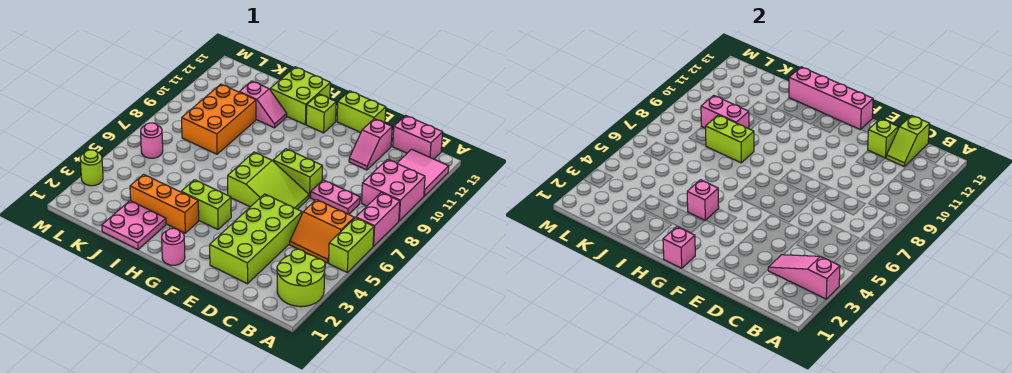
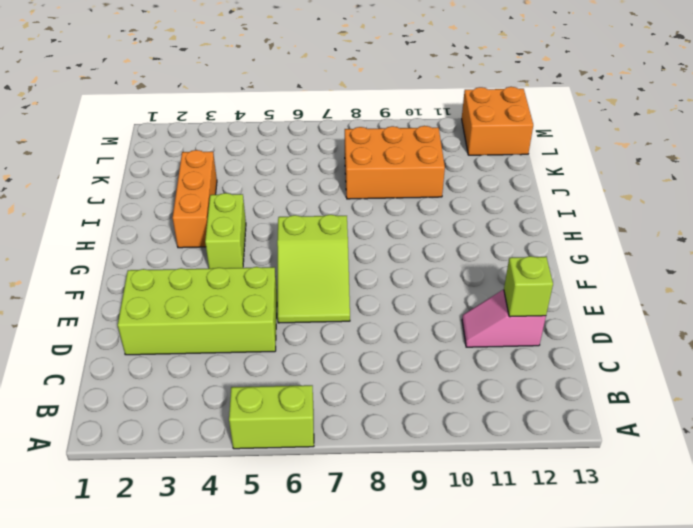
orange brick L12:M13 level 1 -> none
none -> lime round brick A2:B3 level 1
none -> pink brick A7:A8 level 1
none -> pink brick A9:B10 level 1
none -> pink tile A11:B12 level 1

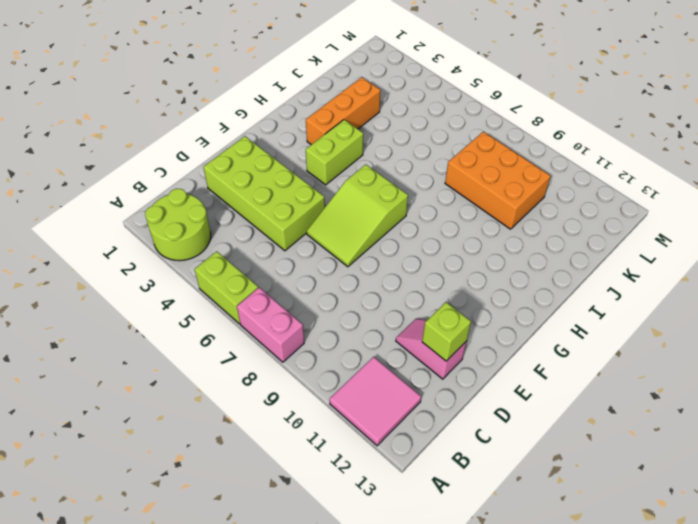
none -> pink brick A9:B10 level 1
none -> orange slope B5:C6 level 1 top 6
none -> pink brick B13:C13 level 1
none -> pink plate C8:D8 level 1

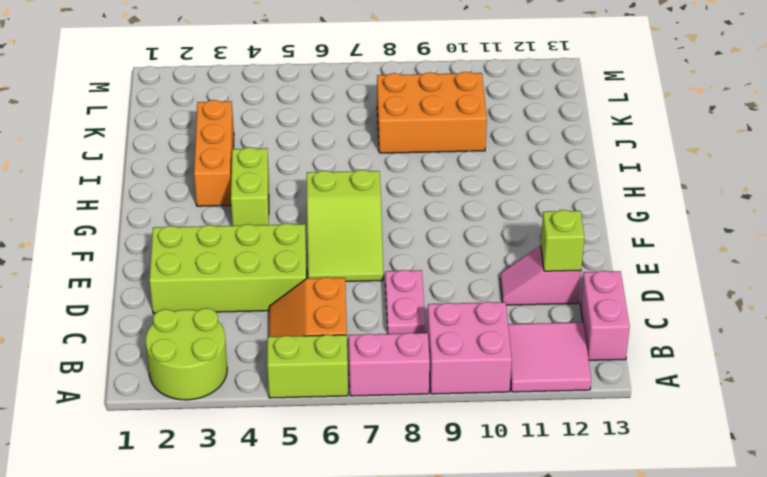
none -> lime brick E8:F8 level 1
none -> lime brick E13:F13 level 1
none -> pink round brick G1 level 1
none -> lime brick G12 level 1

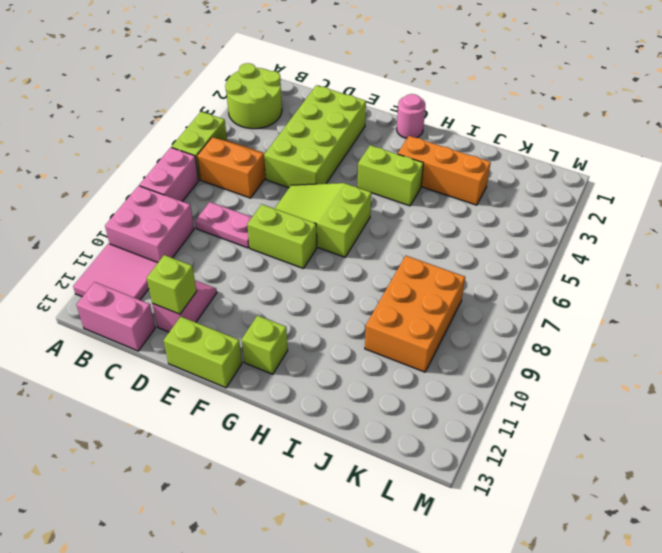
none -> lime brick H12:I13 level 1
none -> pink plate I1:J2 level 1
none -> pink slope I11:J11 level 1 top J
none -> pink round brick L6 level 1

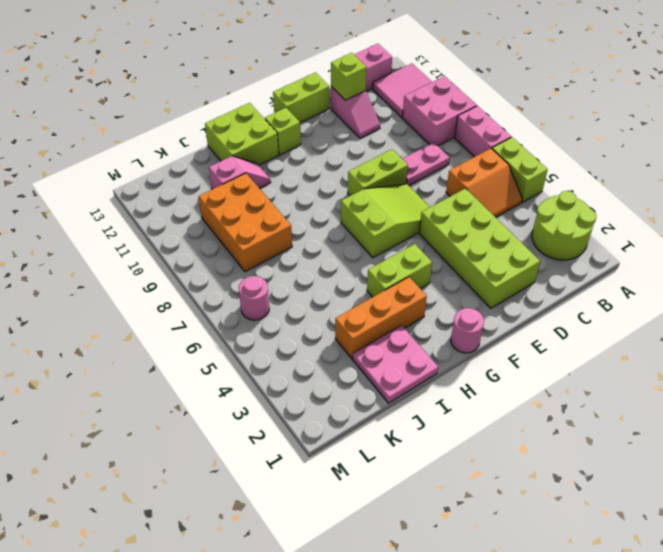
none -> lime round brick M3 level 1
none -> pink slope A3:C3 level 2 top A
none -> lime slope C12:C13 level 2 top 13
none -> pink brick F13:I13 level 2

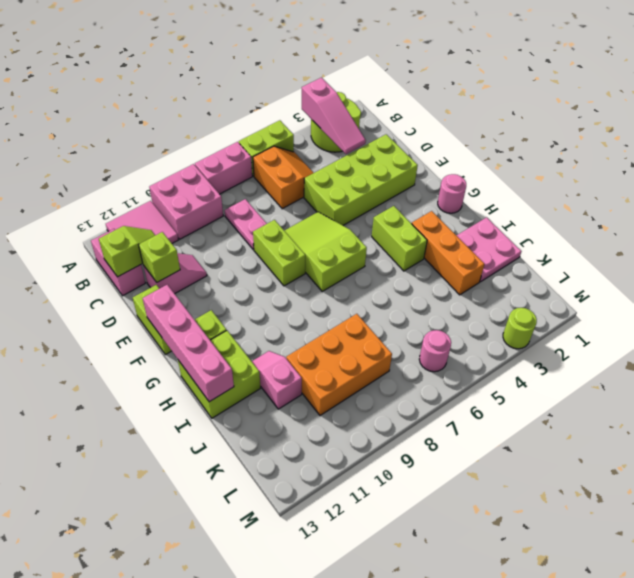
none -> pink brick G1 level 2
none -> pink brick H4 level 2
none -> lime brick I8:J8 level 2
none -> pink brick J9:K9 level 2

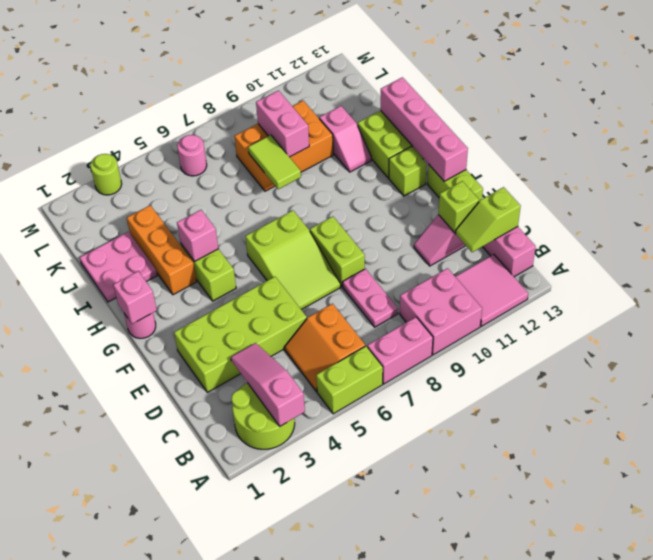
lime tile I8:J8 level 2 -> lime brick I8:J8 level 2

